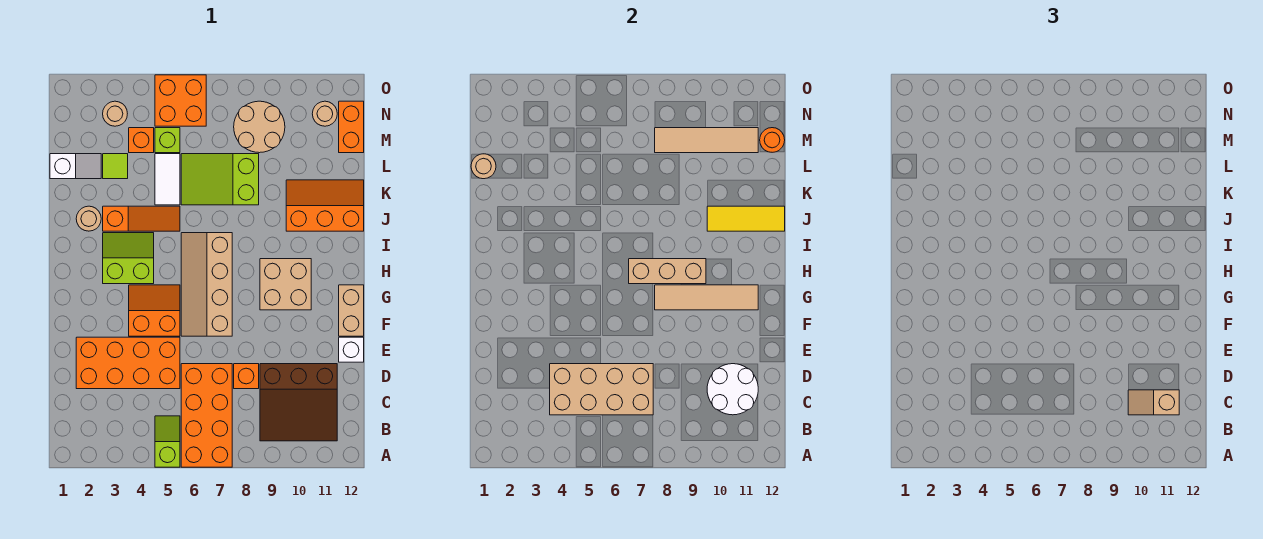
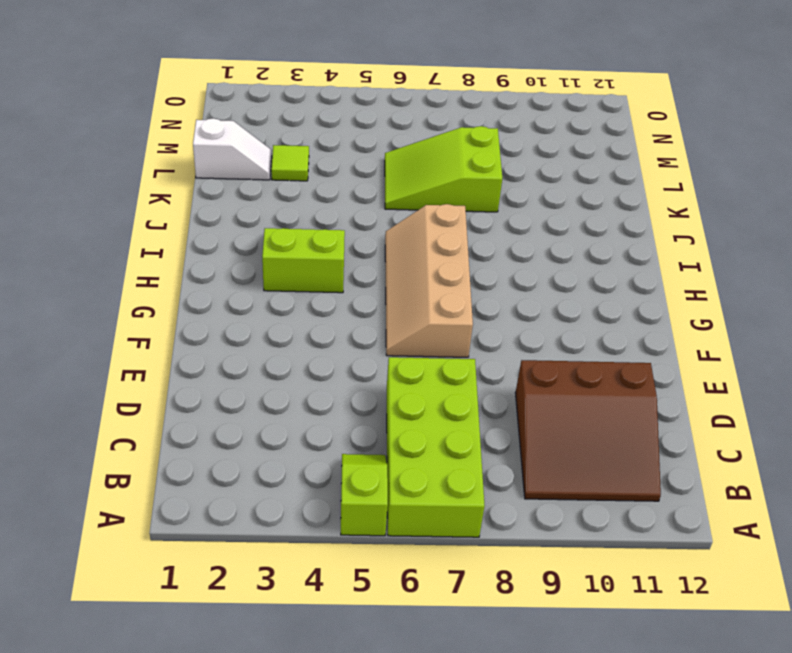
lime brick A6:D7 level 1 -> orange brick A6:D7 level 1
none -> orange brick D2:E5 level 1
none -> orange brick D8 level 1
none -> white brick E12 level 1
none -> orange slope F4:G5 level 1 top F

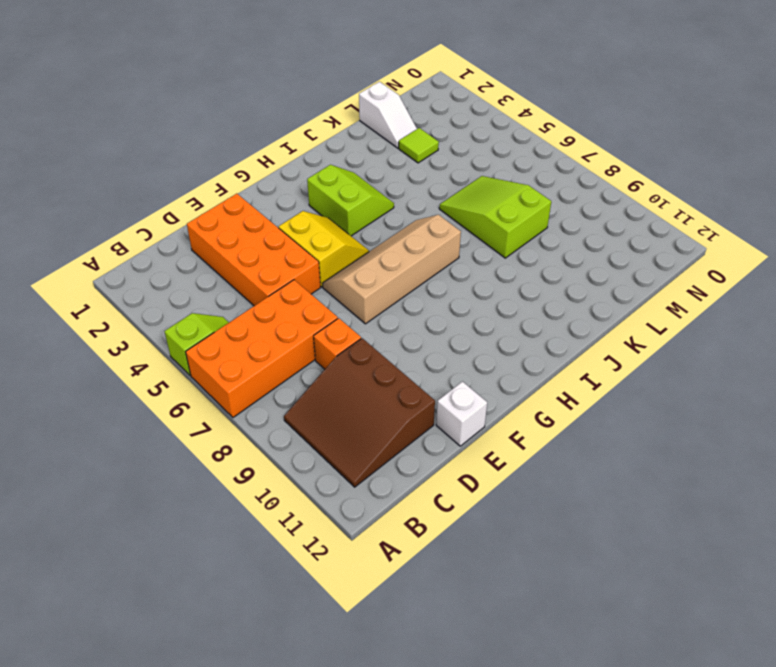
yellow slope F4:G5 level 1 top F -> orange slope F4:G5 level 1 top F
none -> tan brick F12:G12 level 1
none -> tan brick G9:H10 level 1
none -> tan round brick J2 level 1
none -> orange slope J3:J5 level 1 top 3

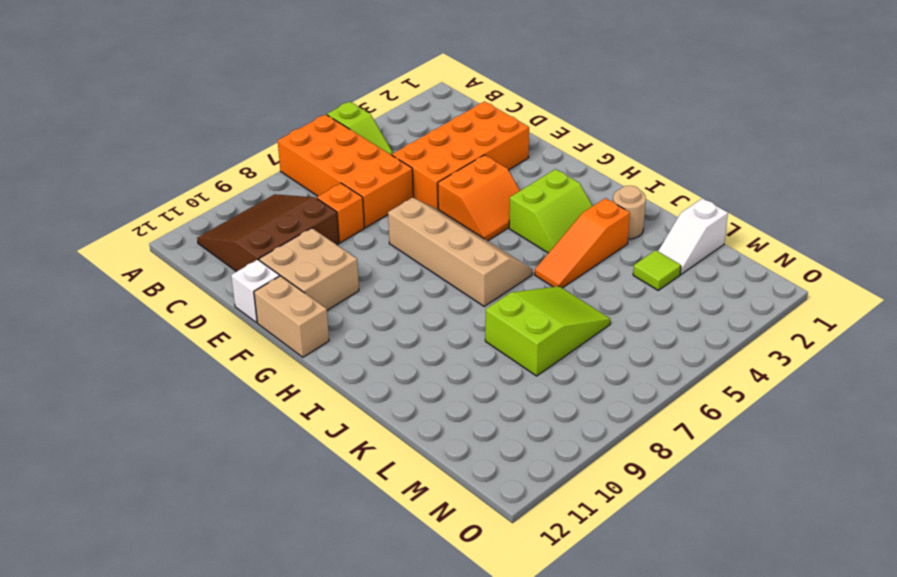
tan brick E10:F11 level 1 -> tan brick G9:H10 level 1
none -> orange slope J10:K12 level 1 top J
none -> white tile K5:L5 level 1
none -> orange brick M4 level 1
none -> lime brick M5 level 1

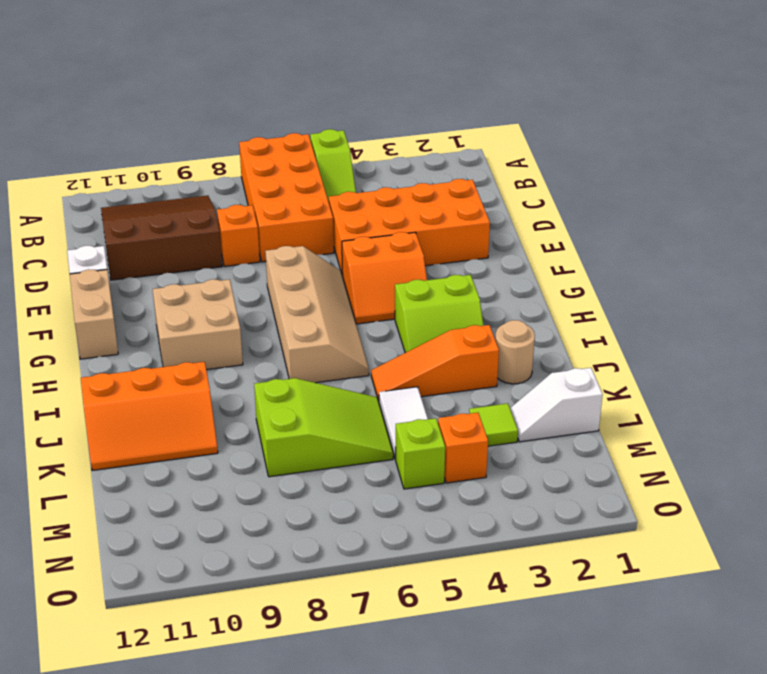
none -> tan round brick M8:N9 level 1
none -> orange brick M12:N12 level 1
none -> tan round brick N3 level 1
none -> orange brick N5:O6 level 1

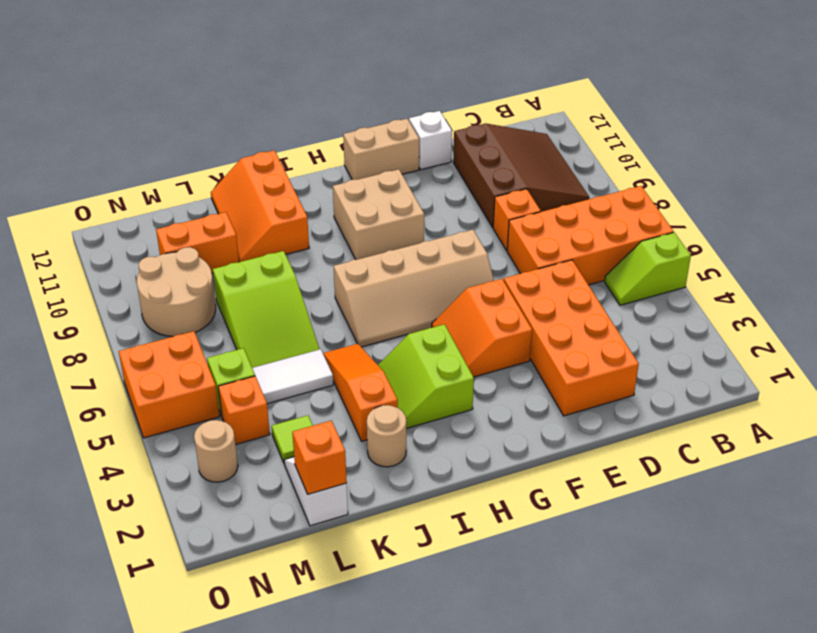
orange brick L1 level 2 -> tan round brick L1 level 2
orange brick L10:M10 level 1 -> orange brick M12:N12 level 1
none -> tan round brick N11 level 1
none -> tan brick C4:D7 level 2
none -> white round brick C10:D11 level 2
none -> tan tile G8:G11 level 2

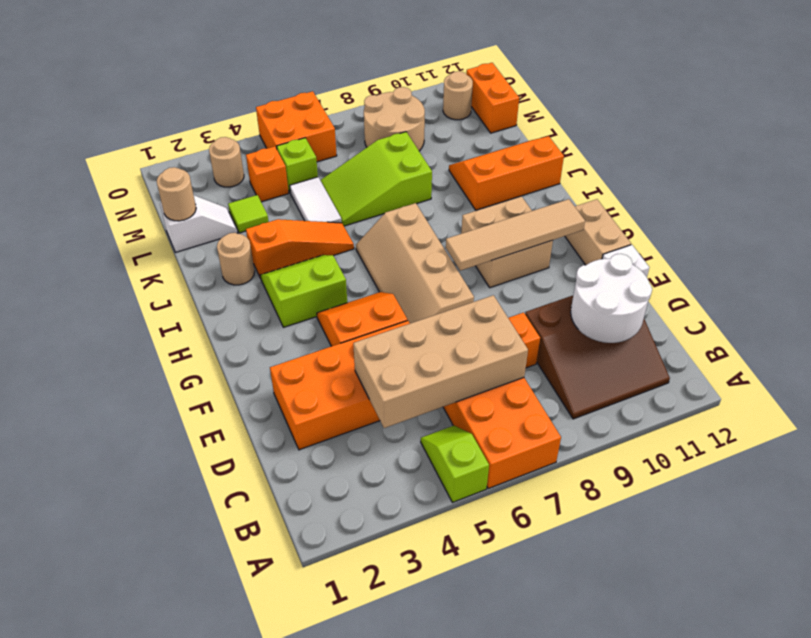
none -> tan brick H7:H9 level 2
none -> yellow tile J10:J12 level 2
none -> tan tile M8:M11 level 2
none -> orange round brick M12 level 2

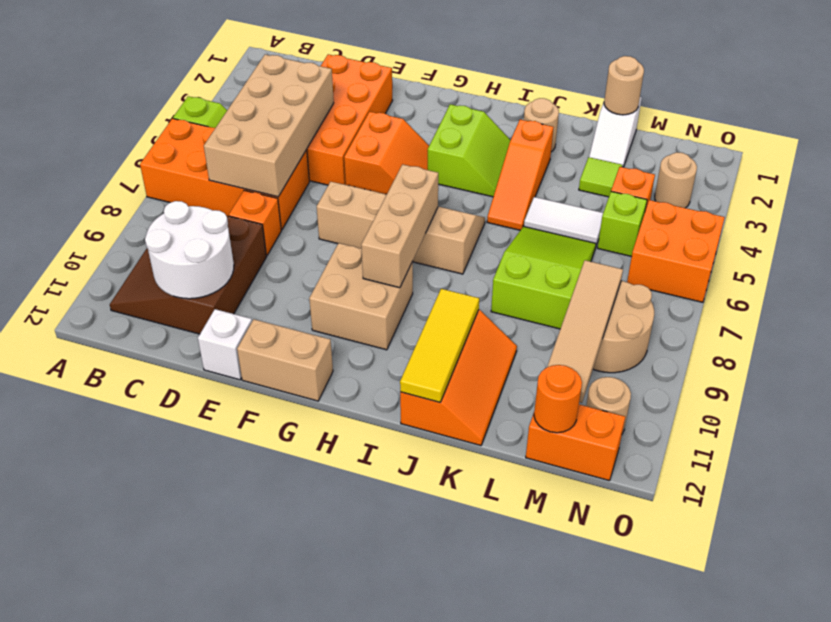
none -> tan tile G8:G11 level 2
none -> tan slope C10:C11 level 3 top 11

